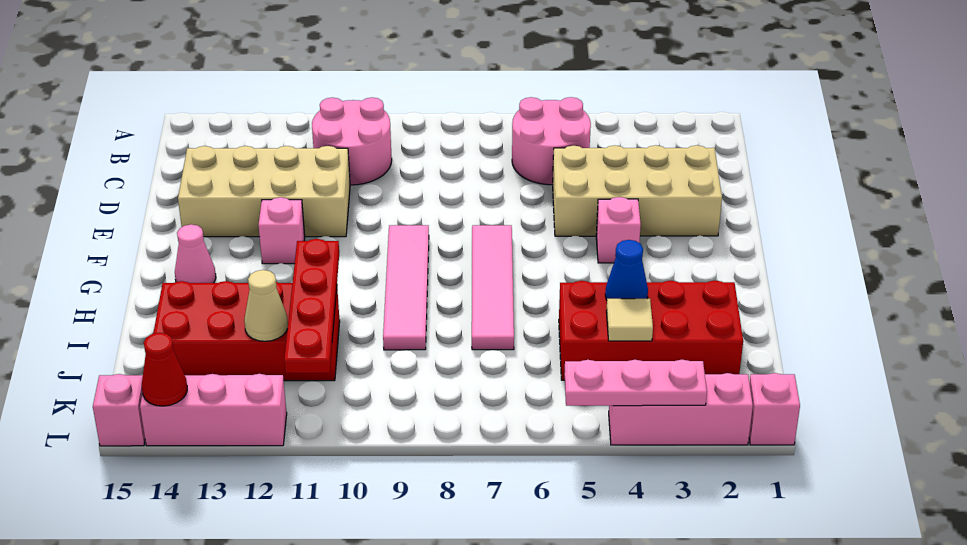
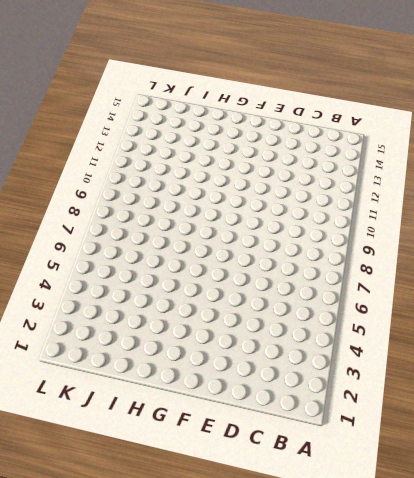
none -> pink round brick B5:C6 level 1
none -> pink round brick B10:C11 level 1
none -> tan brick D2:E5 level 1

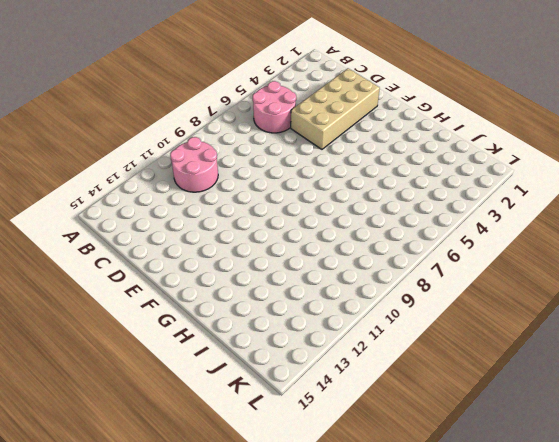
none -> tan brick D11:E14 level 1
none -> pink brick F4 level 1
none -> pink tile F7:I7 level 1

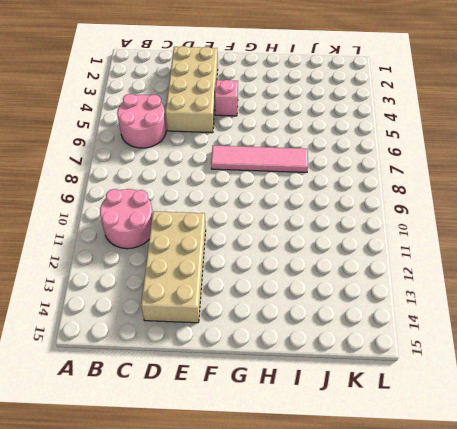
none -> pink tile F9:I9 level 1
none -> pink brick F12 level 1
none -> pink cone G14 level 1

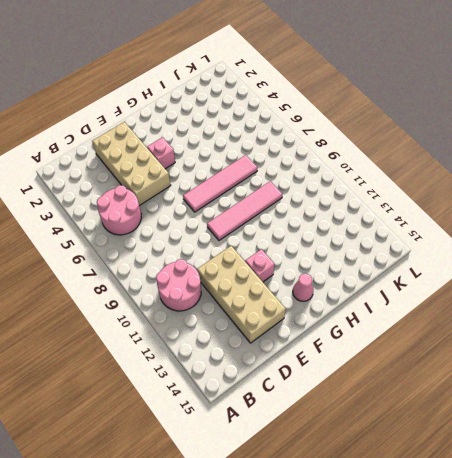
none -> red brick I2:J5 level 1
none -> red brick I11:J14 level 1
none -> pink brick L1 level 1

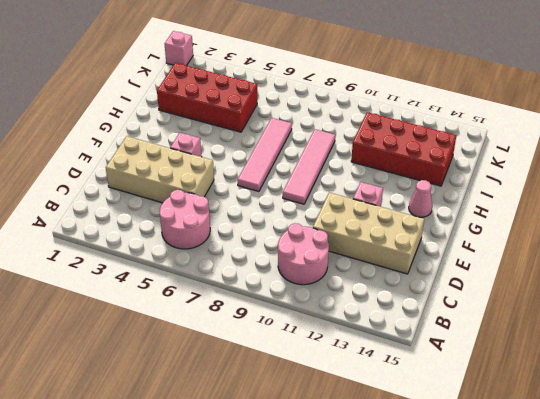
none -> pink brick L2:L4 level 1
none -> pink brick L12:L14 level 1
none -> pink brick L15 level 1

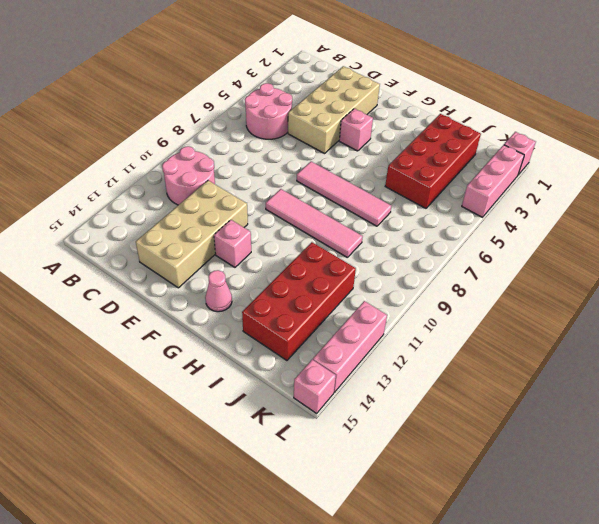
none -> red plate H11:K11 level 2
none -> blue cone I4 level 2
none -> tan tile J4 level 2

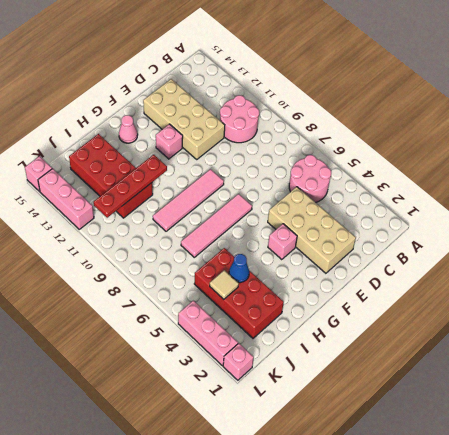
none -> tan cone J12 level 2
none -> pink plate L3:L5 level 2
none -> red cone L14 level 2

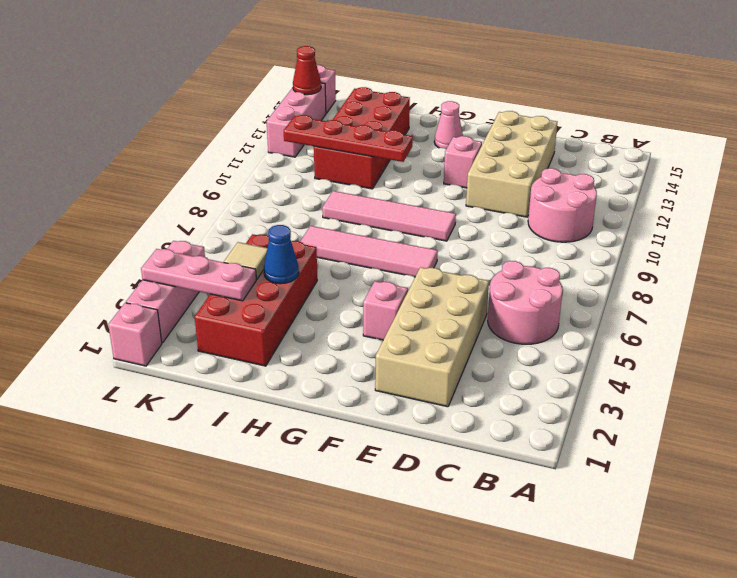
pink plate J3:L3 level 2 -> pink plate L3:L5 level 2
none -> tan cone J12 level 2

